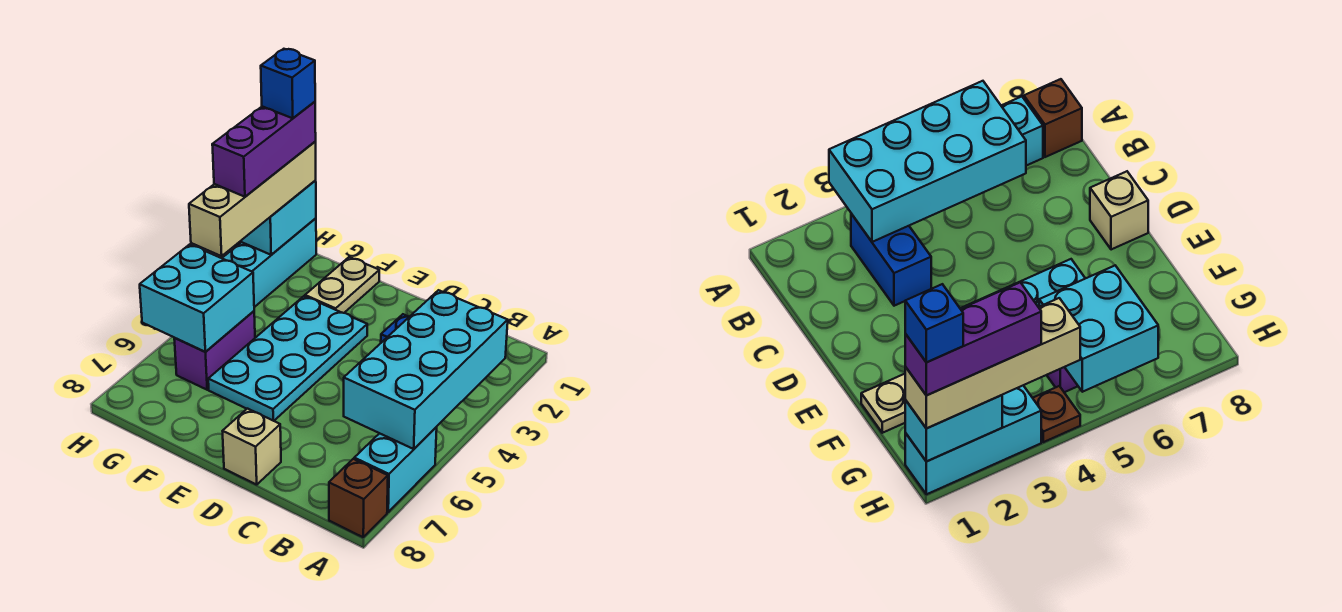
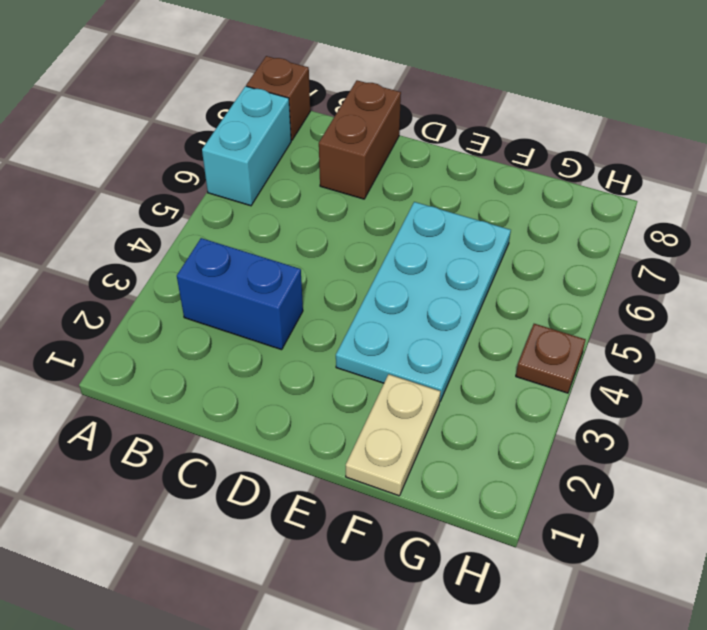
brown brick C7:C8 level 1 -> none
none -> tan brick D8 level 1
none -> purple brick G5:G6 level 1
none -> cyan brick H1:H3 level 1

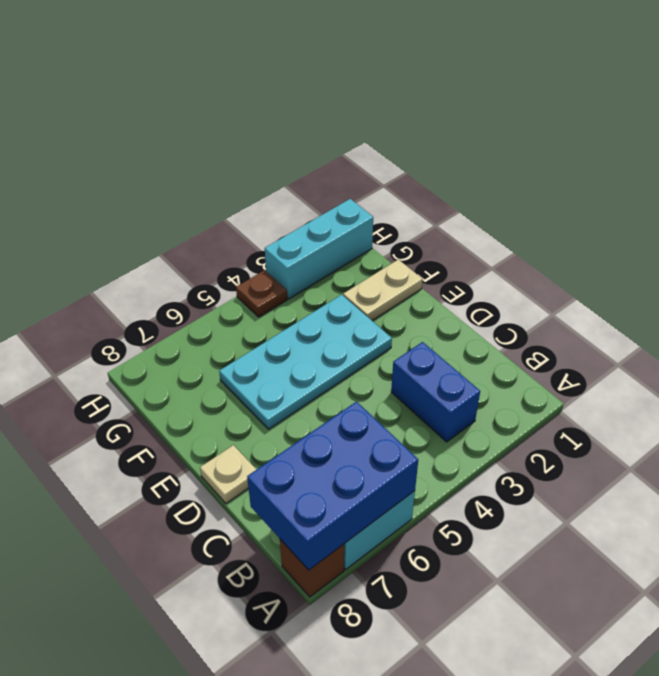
blue brick A6:B8 level 2 -> cyan brick A3:B6 level 2
tan plate D8 level 1 -> tan brick D8 level 1
none -> purple brick G5:G6 level 1
none -> cyan brick G5:H6 level 2
none -> cyan brick H1:H2 level 2

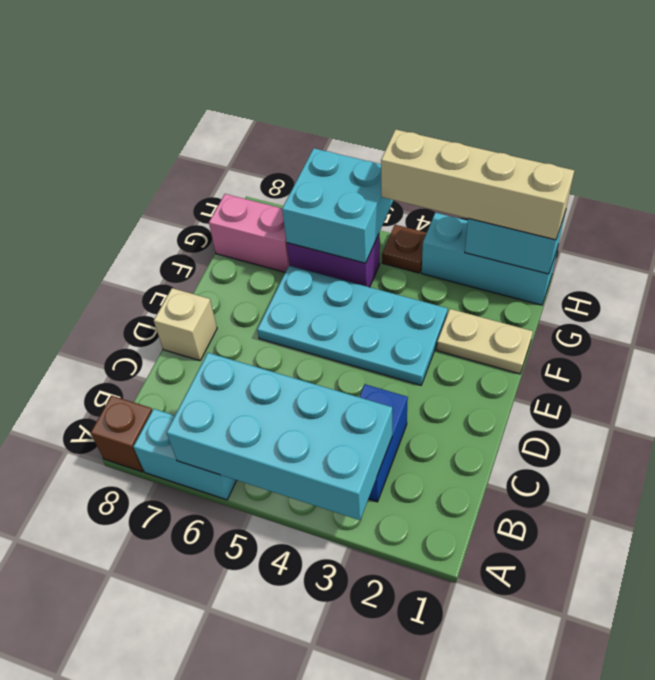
pink brick G7:G8 level 1 -> none
none -> purple brick H1:H3 level 4
none -> blue brick H1 level 5

